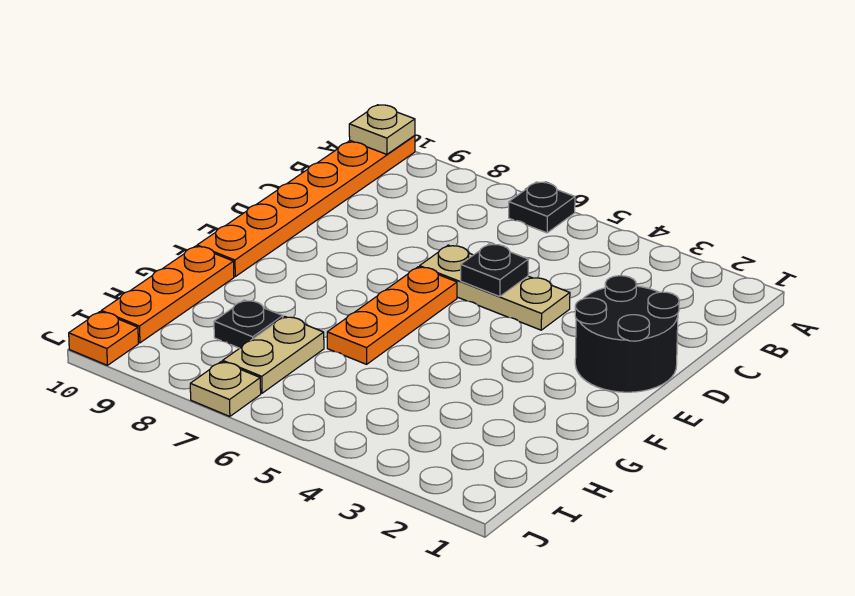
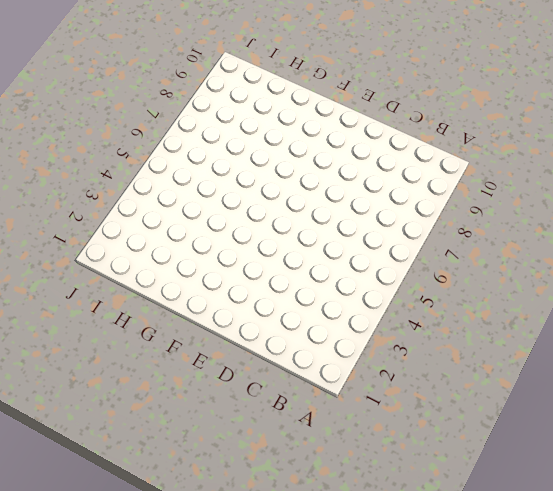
none -> black plate A6 level 1
none -> orange plate A10:F10 level 1
none -> black round brick D1:E2 level 1

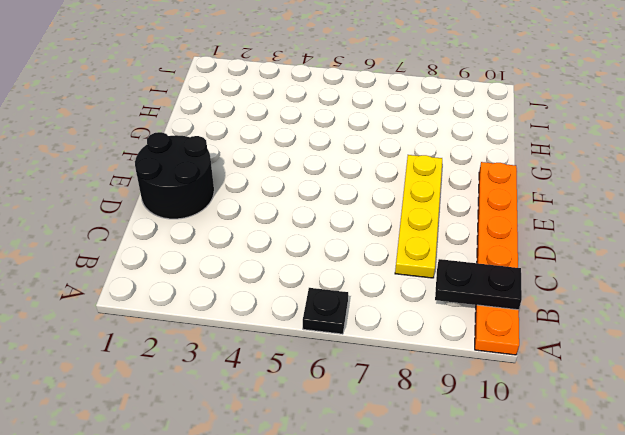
black plate B9:B10 level 2 -> none
yellow plate C8:F8 level 1 -> none
none -> tan plate D4:D6 level 1
none -> orange plate E6:G6 level 1
none -> orange plate G10:I10 level 1

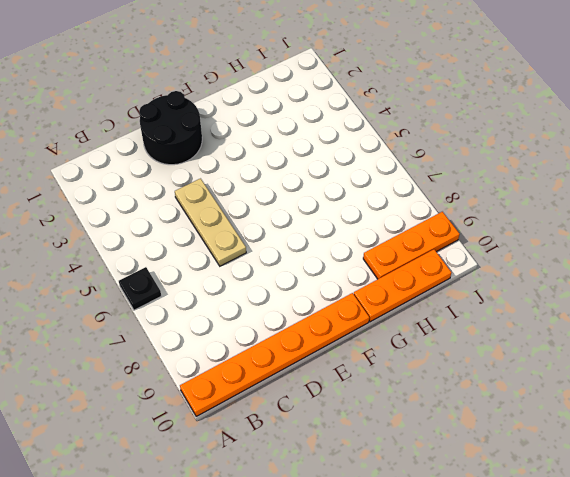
orange plate H9:J9 level 1 -> orange plate E6:G6 level 1
none -> tan plate H7:I7 level 1
none -> black plate H8 level 1
none -> tan plate J7 level 1

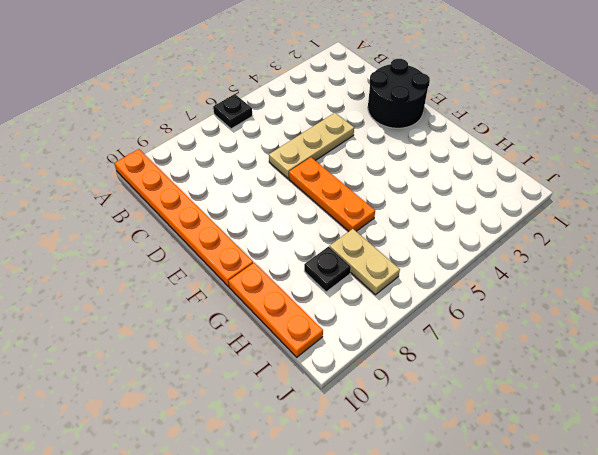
none -> tan plate J7 level 1
none -> orange plate J10 level 1
none -> tan plate A10 level 2

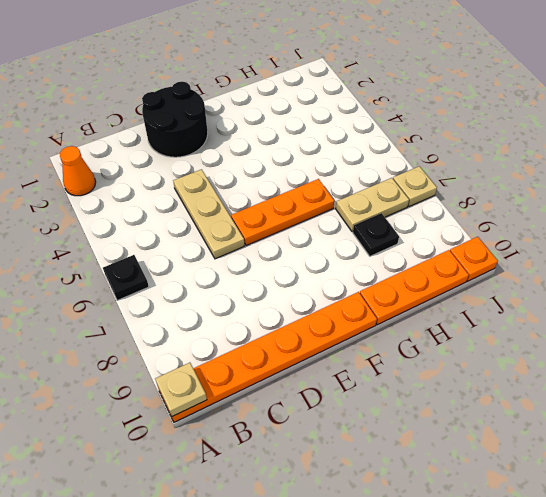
orange cone A2 level 1 -> none
none -> black plate D5 level 2

